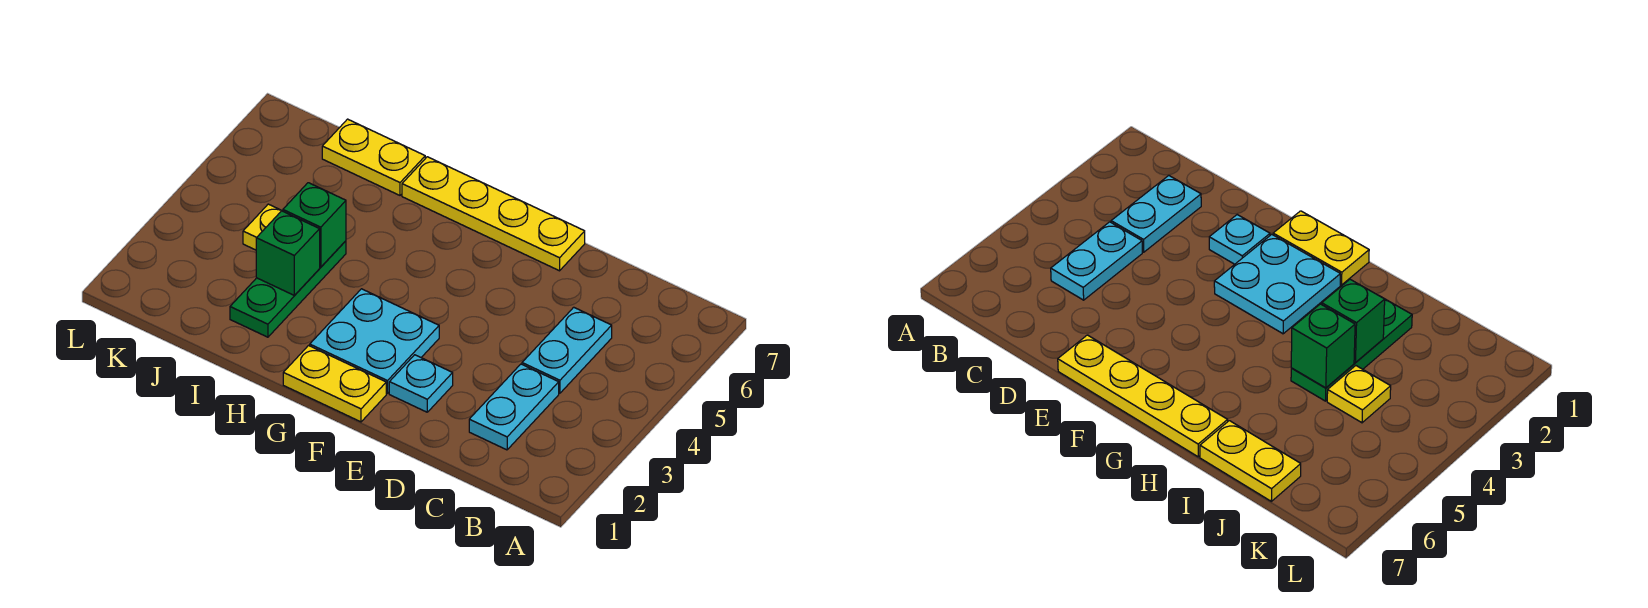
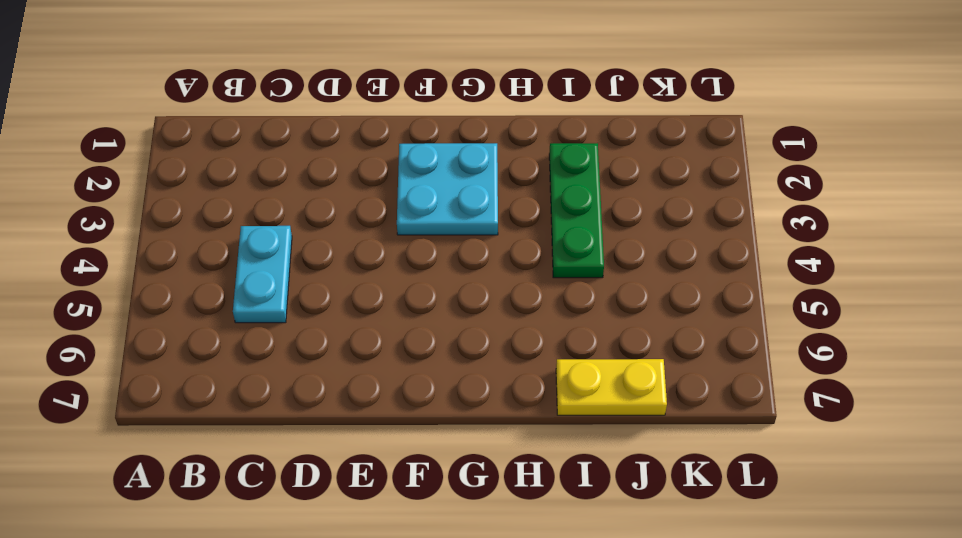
none -> cyan plate C2:C3 level 1
none -> cyan plate E2 level 1

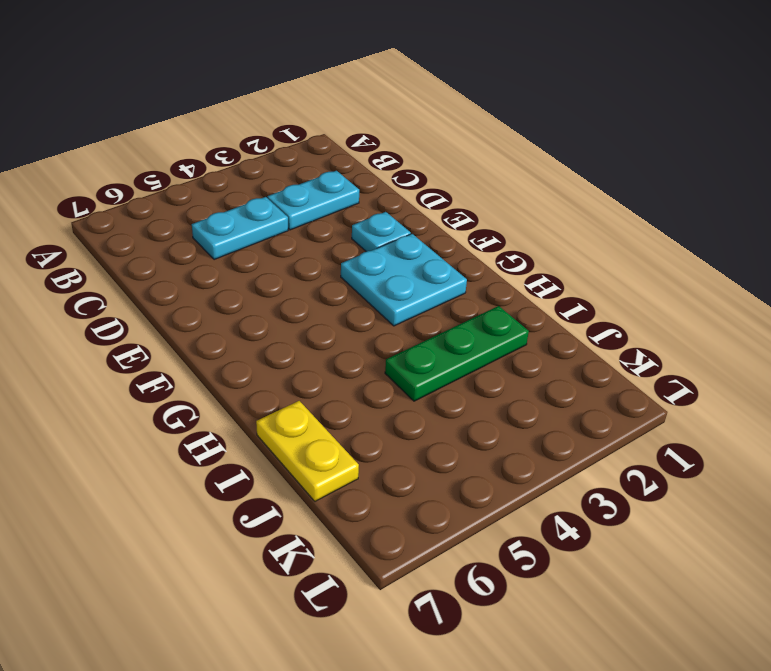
none -> yellow plate E7:H7 level 1
none -> yellow plate F1:G1 level 1

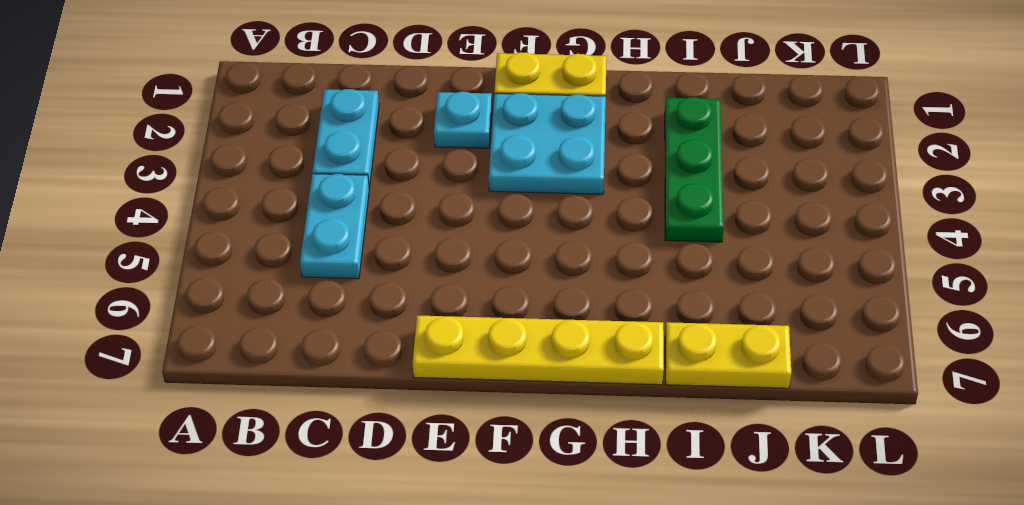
none -> yellow plate J4 level 1
none -> green brick I3 level 2

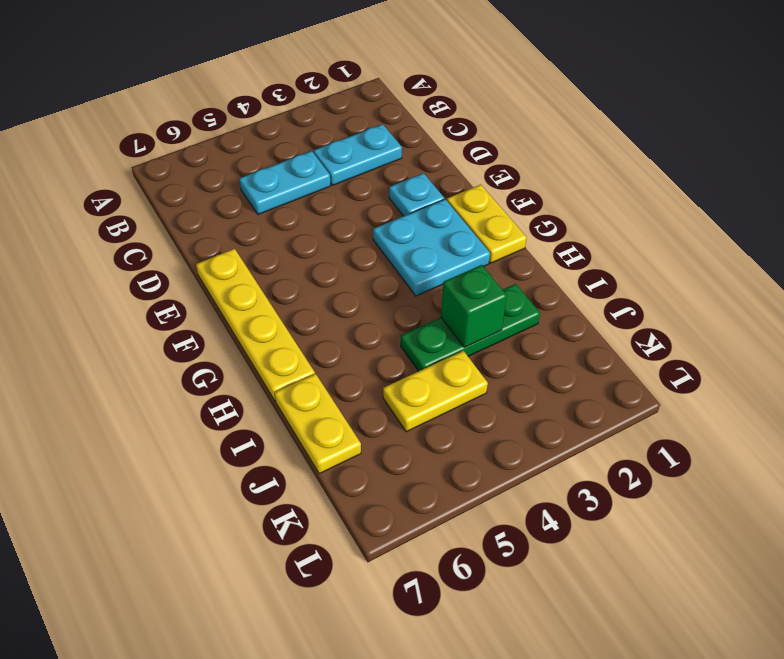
yellow plate J4:J5 level 1 -> yellow plate J4 level 1
none -> green brick I4 level 2

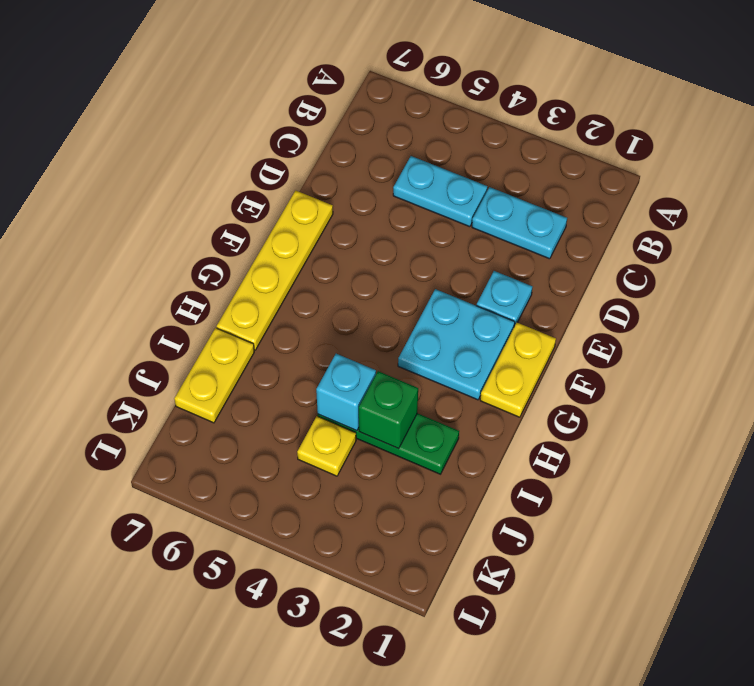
cyan brick I4 level 2 -> green brick I4 level 2

